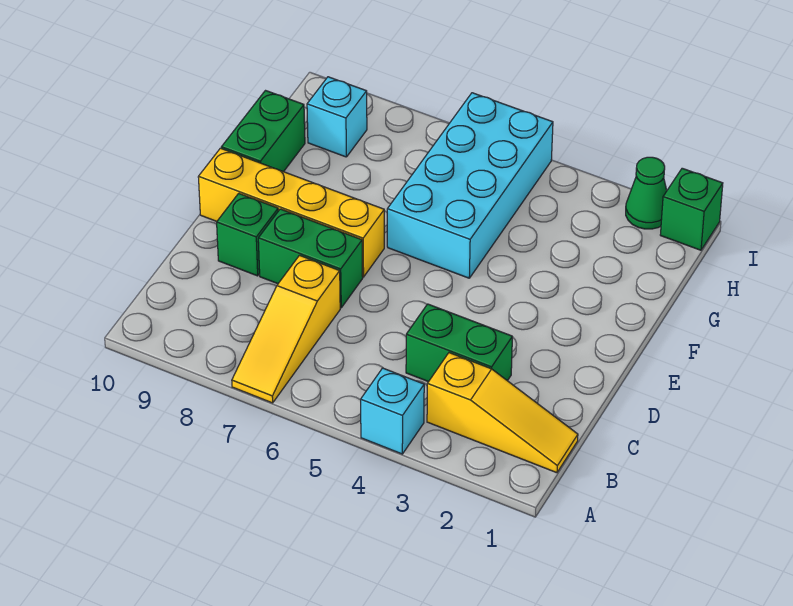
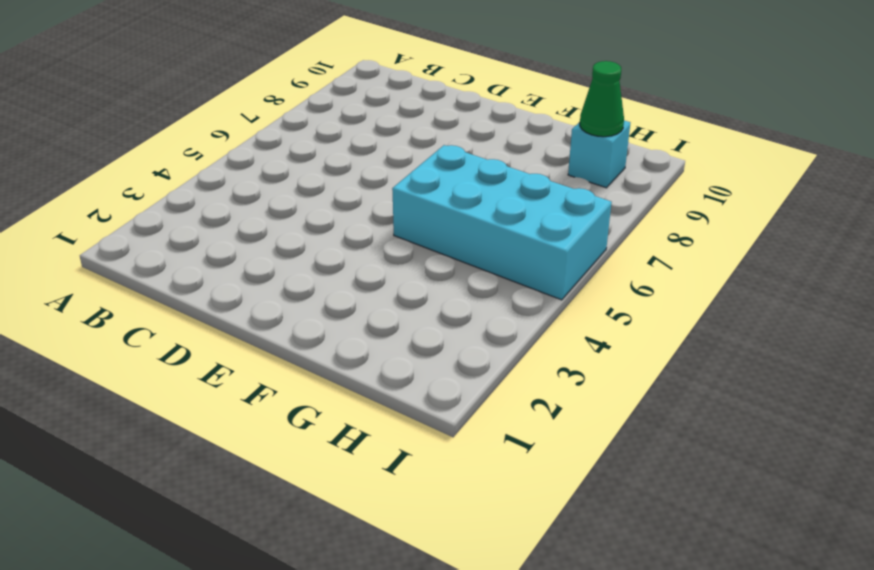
green cone H9 level 2 -> green cone I2 level 1
none -> cyan brick A4 level 1
none -> yellow slope A7:C7 level 1 top C
none -> yellow slope B1:B3 level 1 top 3

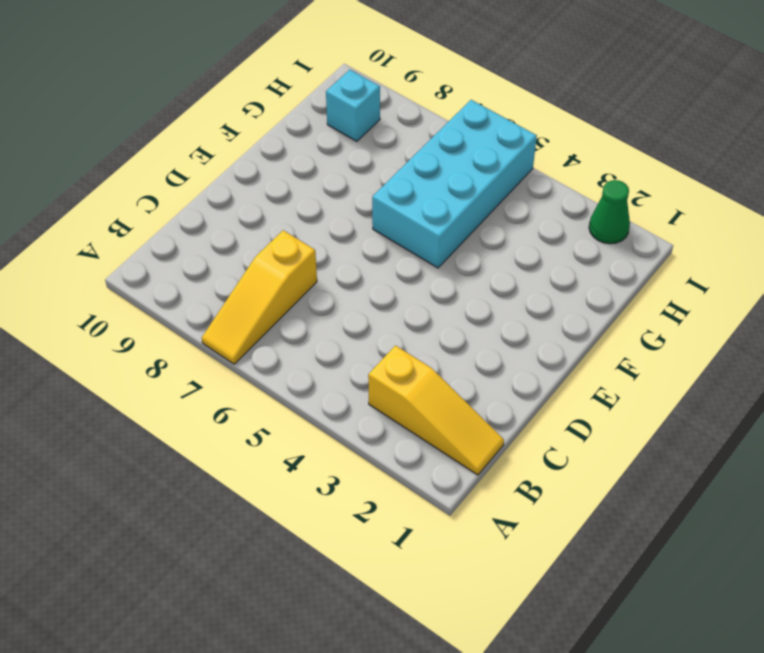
none -> cyan brick A4 level 1
none -> green brick C3:C4 level 1
none -> green brick D7:D8 level 1

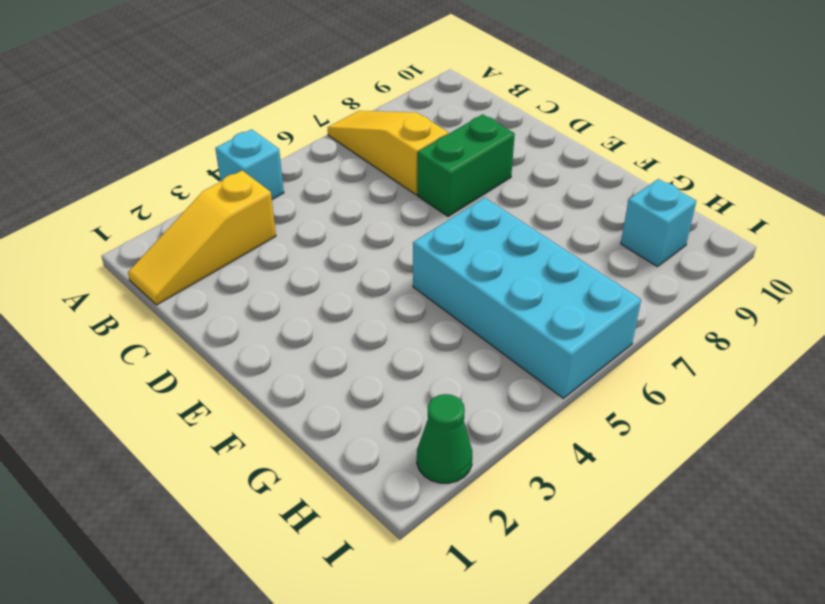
none -> green brick C3:C4 level 1
none -> green brick D9 level 1
none -> yellow brick E7:E10 level 1

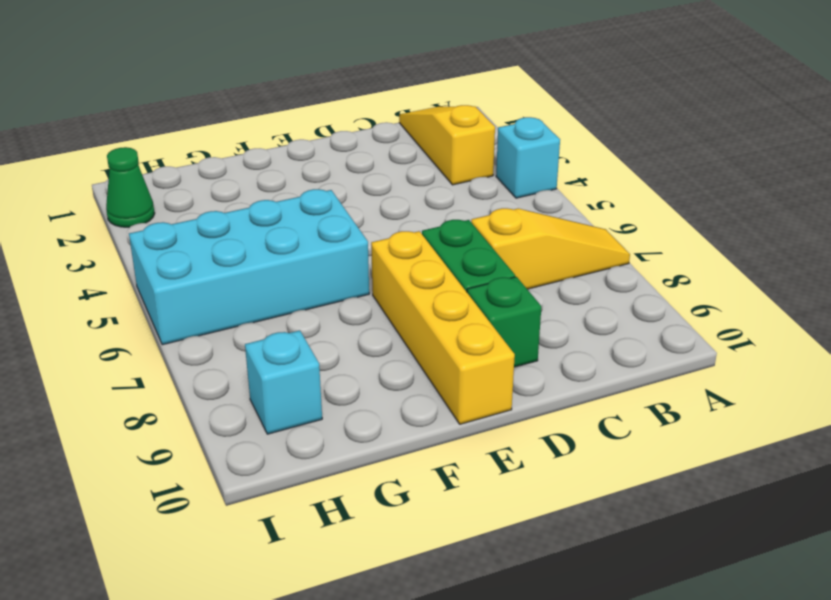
none -> green brick C3:C4 level 1
none -> green brick F10:G10 level 1
none -> green brick I1 level 1

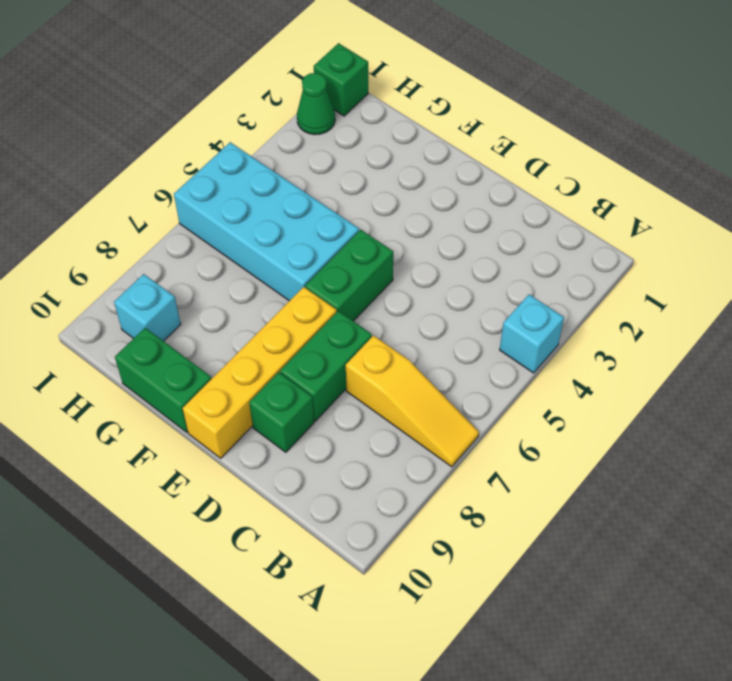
green brick E5:E6 level 1 -> green brick C3:C4 level 1
none -> yellow slope B1:B3 level 1 top 3

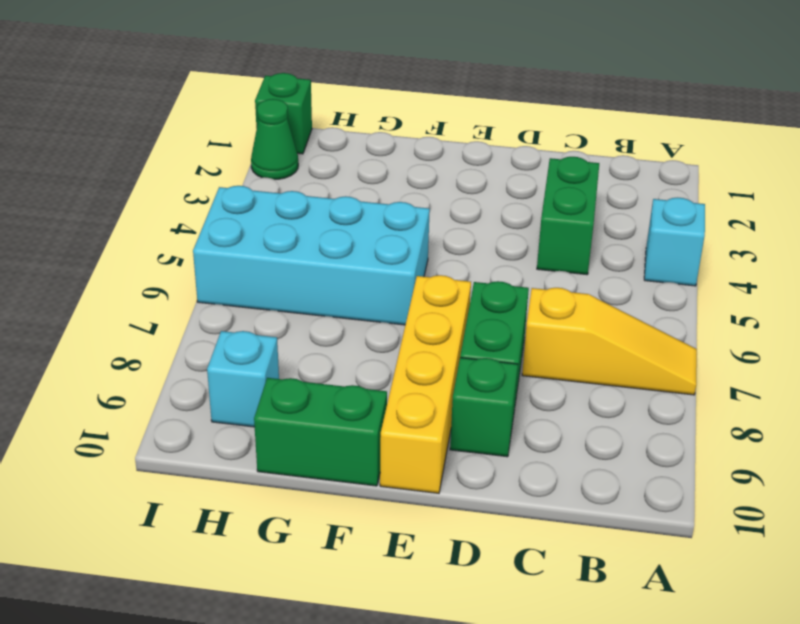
none -> yellow slope B1:B3 level 1 top 3

